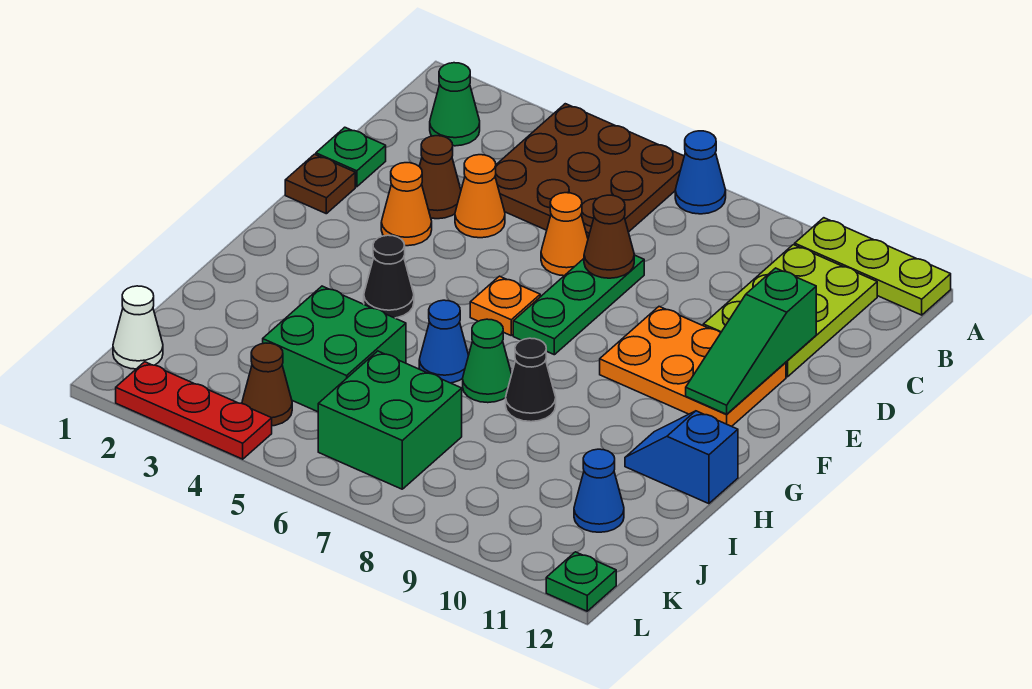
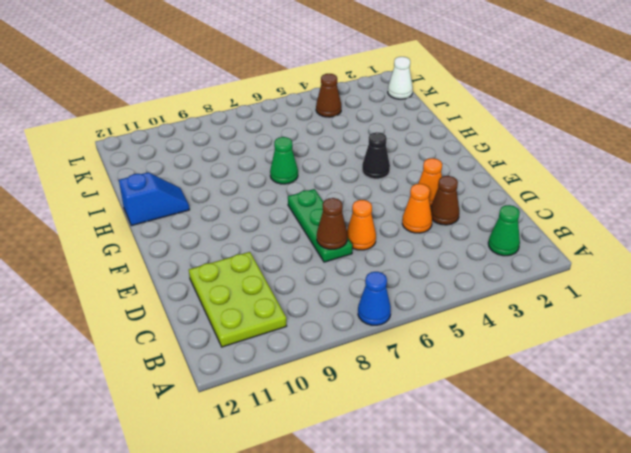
none -> brown plate A4:C6 level 1
none -> lime plate A10:A12 level 1
none -> green plate D1 level 1

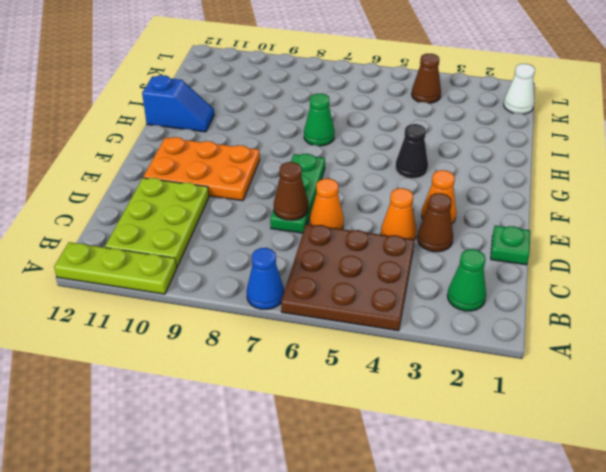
none -> brown plate E1 level 1
none -> orange plate F6 level 1
none -> blue cone H6 level 1

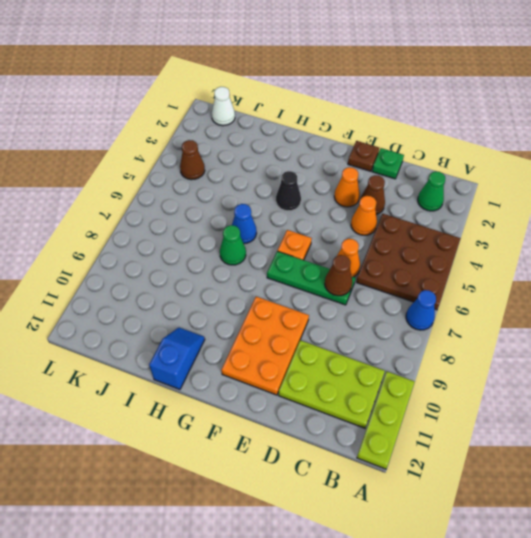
none -> black cone H8 level 1
none -> green brick I4:J5 level 1
none -> green brick J6:K7 level 1

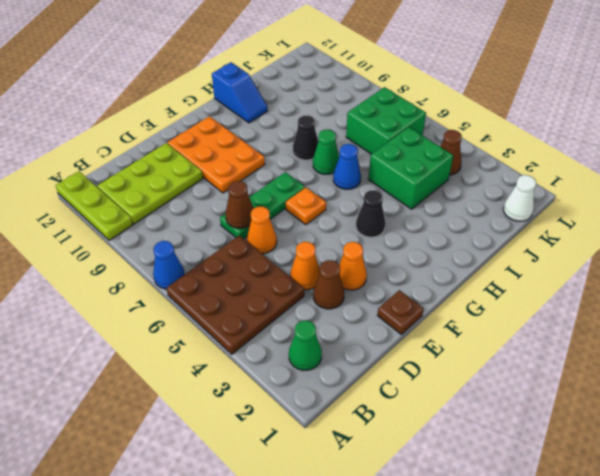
none -> green plate D1 level 1
none -> blue cone J11 level 1
none -> red plate L2:L4 level 1

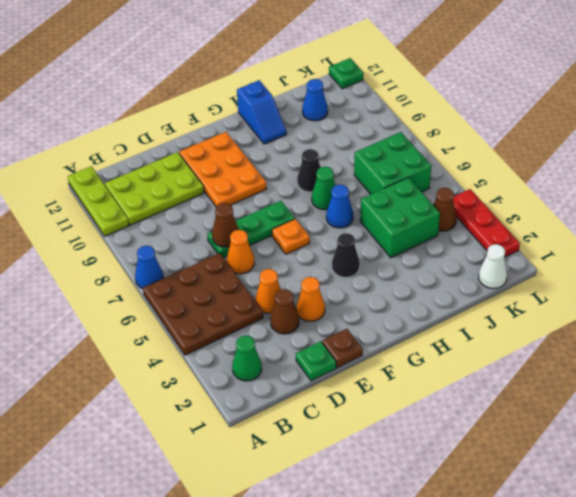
none -> green slope D11:F11 level 2 top D

